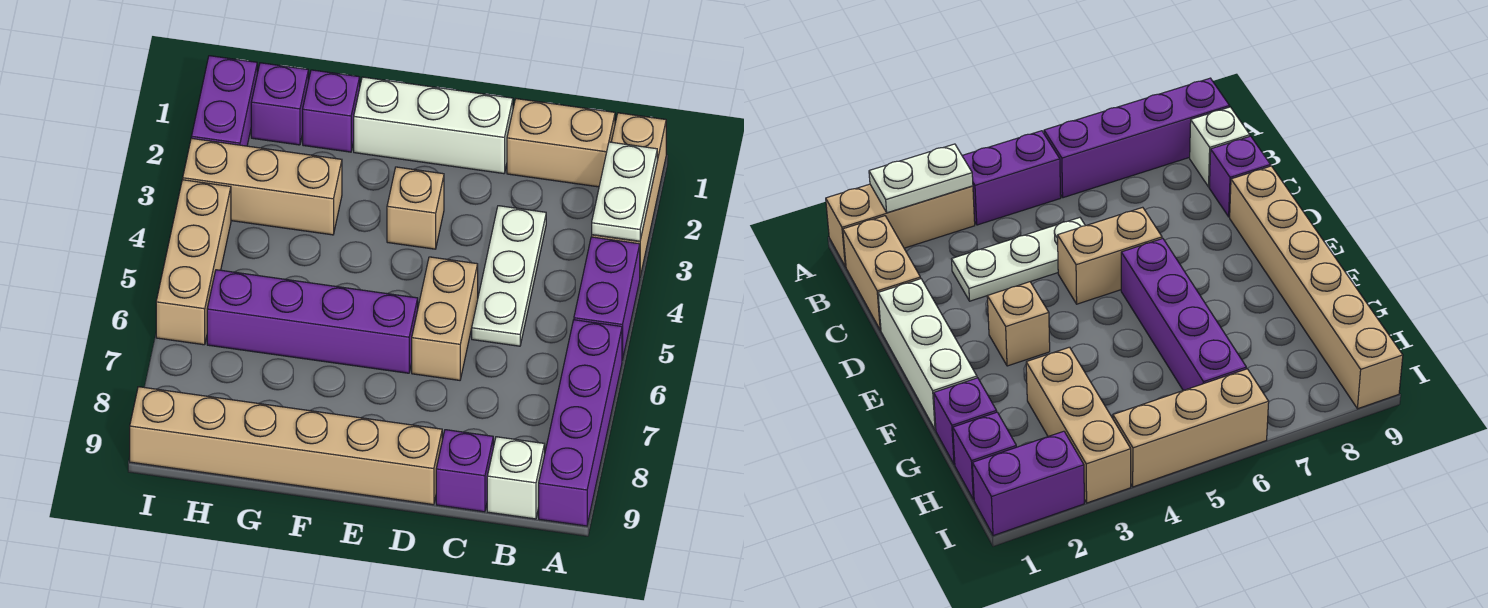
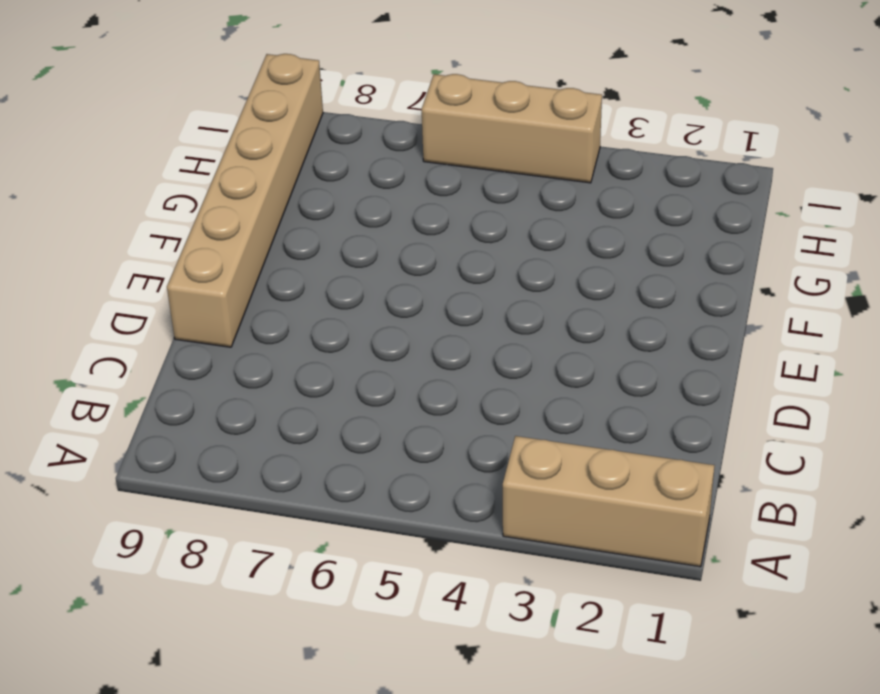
none -> purple brick A4:A5 level 1
none -> purple brick A6:A9 level 1
none -> tan brick B1:C1 level 1

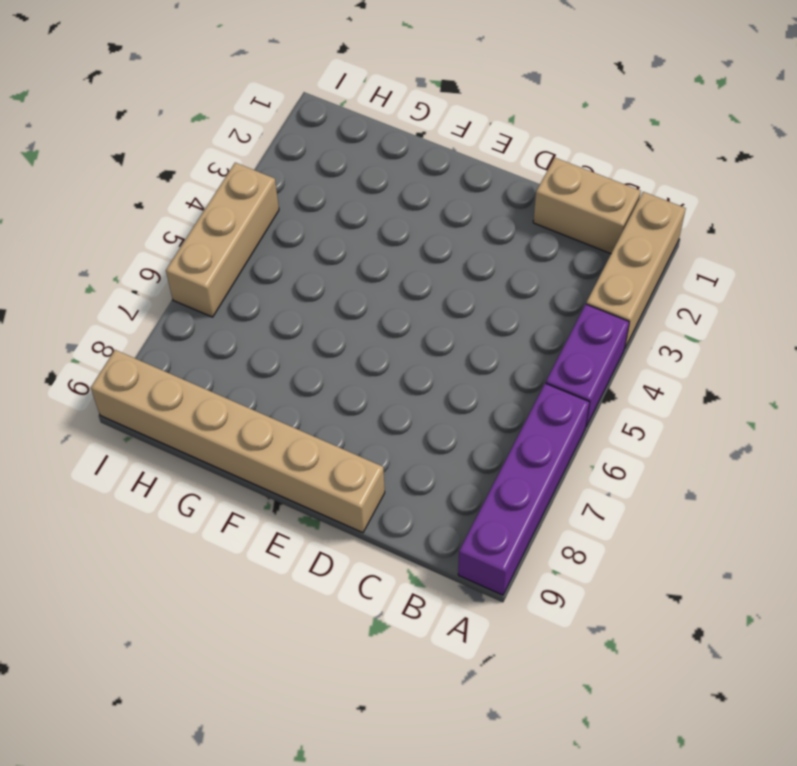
none -> white brick B9 level 1
none -> white plate C3:C5 level 1
none -> purple brick C9 level 1

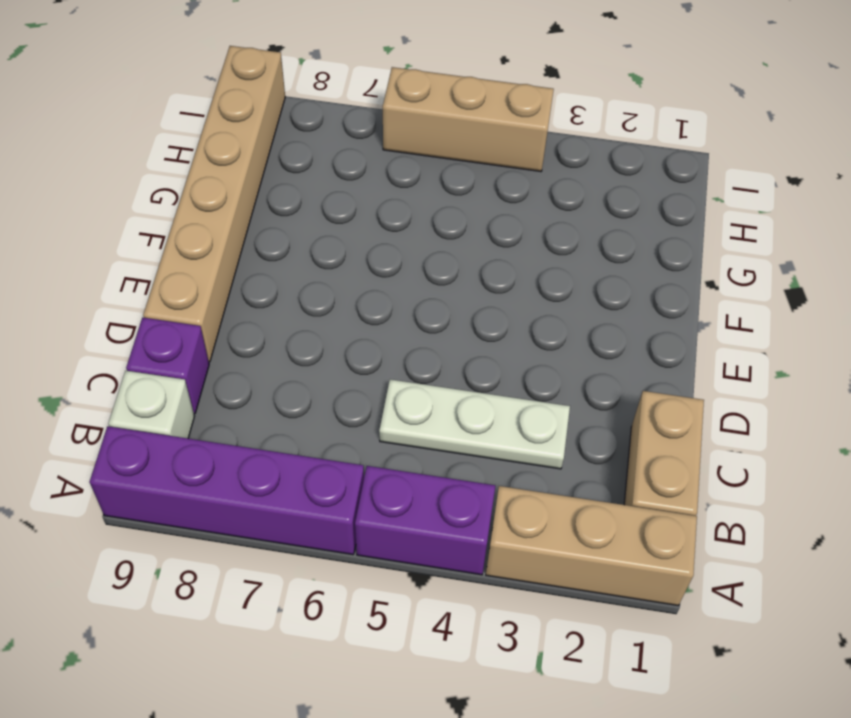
none -> white brick D1:F1 level 1
none -> tan brick D5:D6 level 1
none -> tan brick E3 level 1

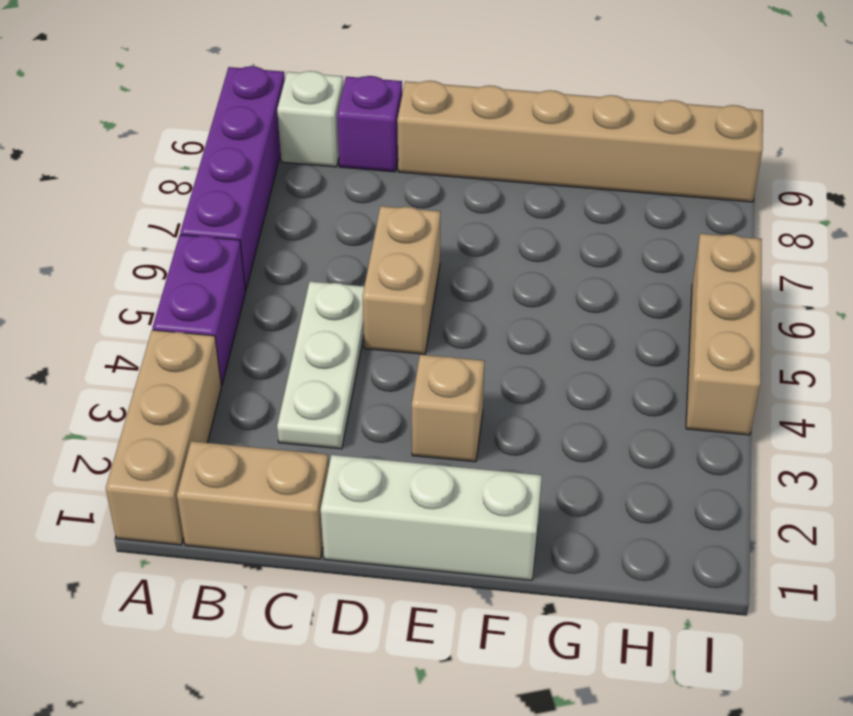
none -> purple brick E6:H6 level 1
none -> purple brick G1 level 1
none -> tan brick G3:I3 level 1

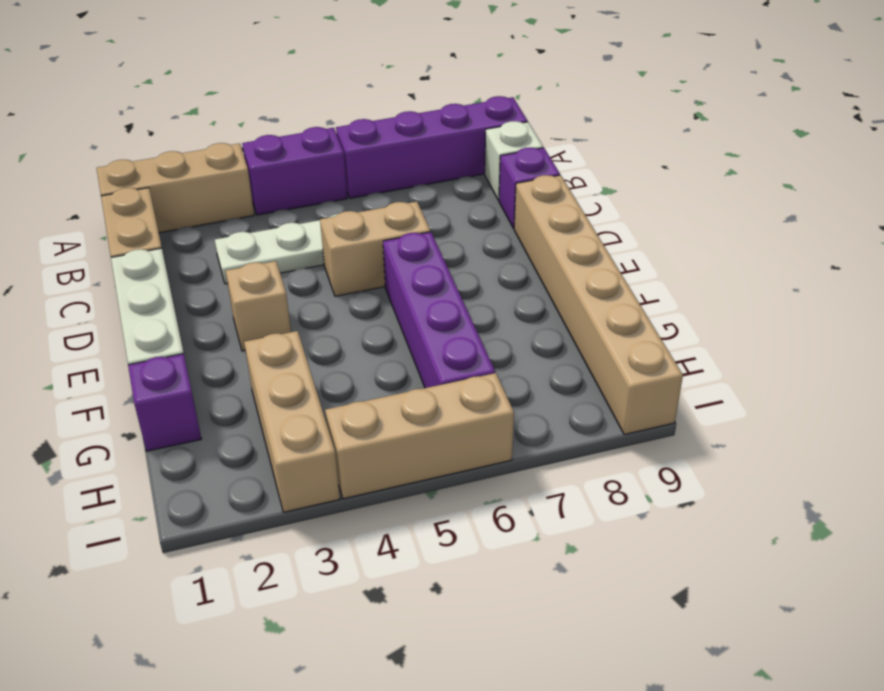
none -> purple brick H1 level 1
none -> purple brick I1:I2 level 1
none -> white plate A2:A3 level 2

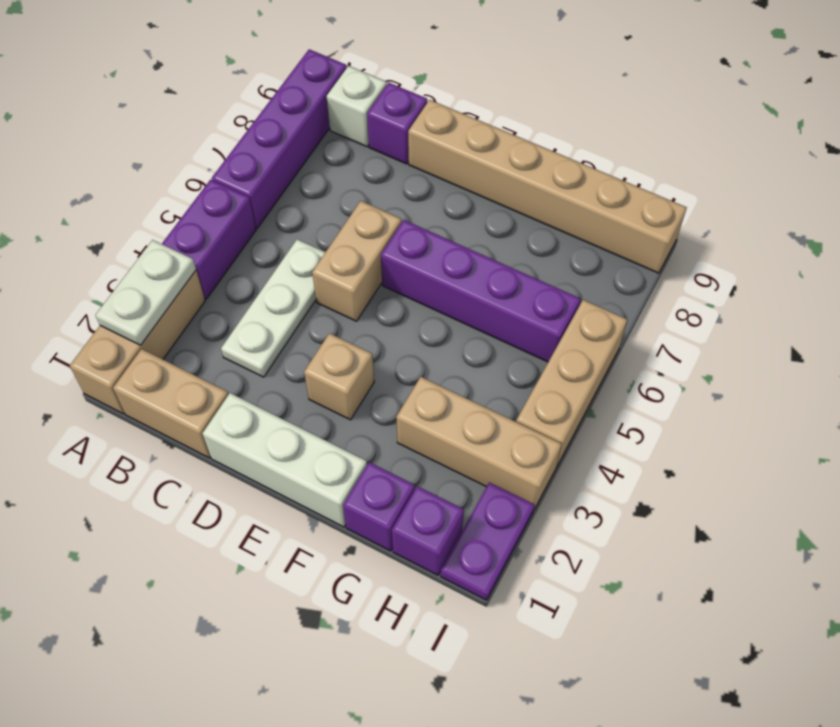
purple plate I1:I2 level 1 -> purple brick I1:I2 level 1

